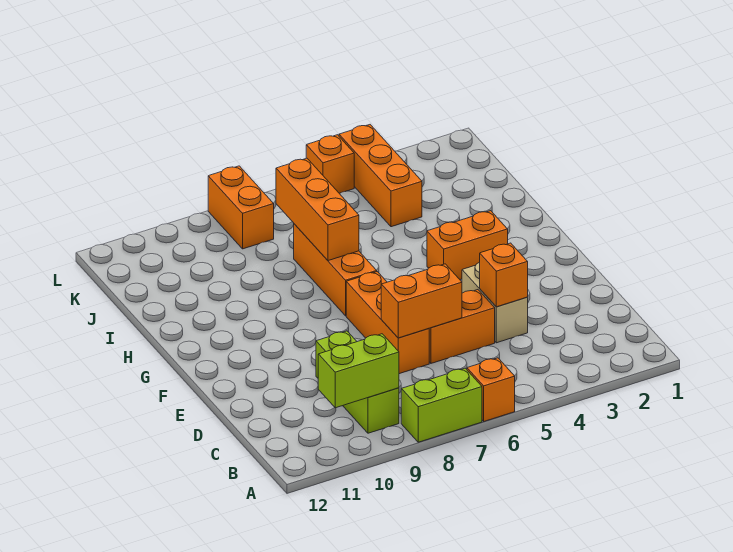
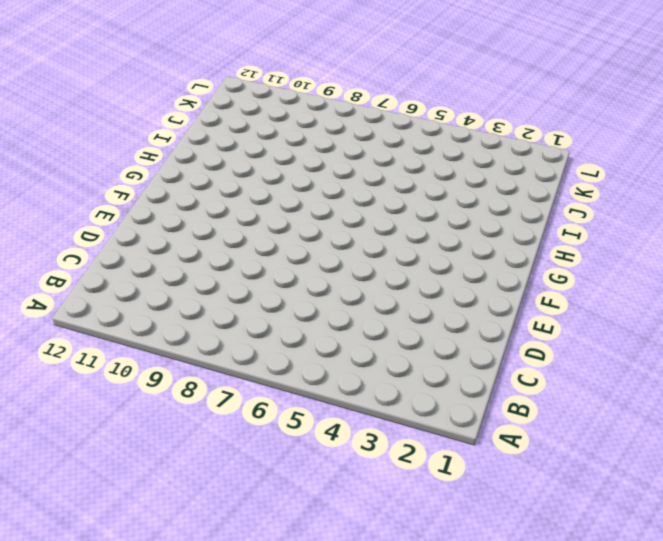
none -> orange brick A6 level 1
none -> lime brick A7:A8 level 1
none -> lime brick B9:D9 level 1

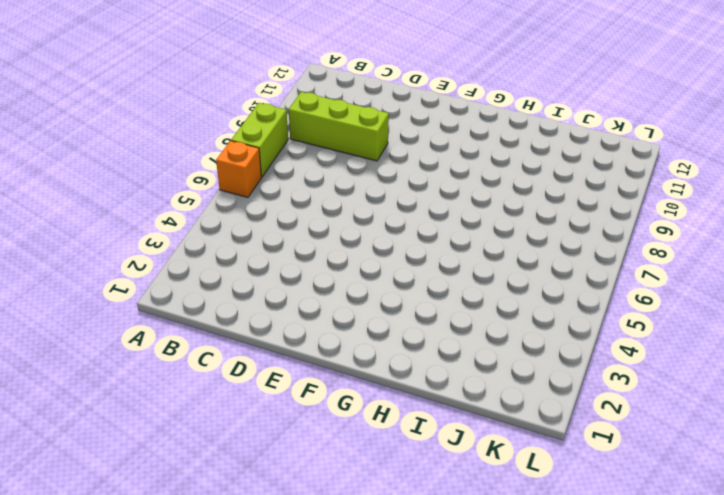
none -> tan brick D4:E4 level 1
none -> orange brick D5:D6 level 1
none -> orange brick D7:F7 level 1

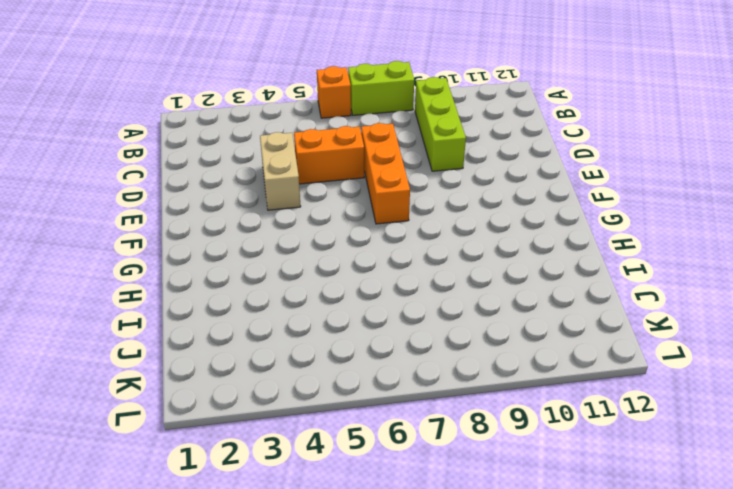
none -> orange brick G3:G4 level 1
none -> orange brick G7:I7 level 1
none -> orange brick J4:L4 level 1

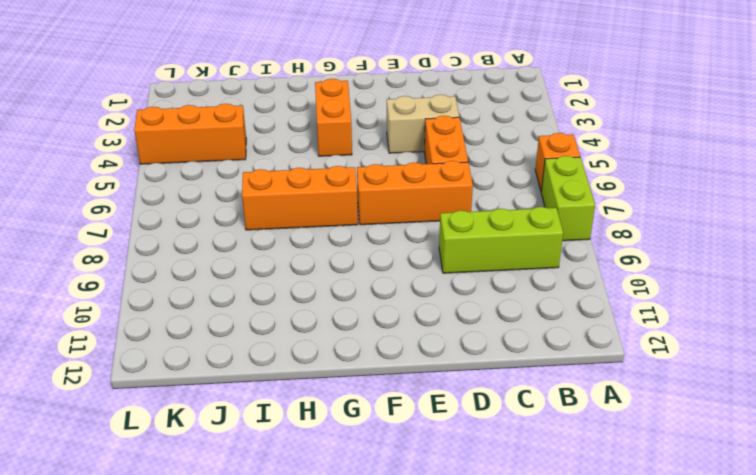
none -> orange brick K8:L8 level 1
none -> orange brick L5 level 1
none -> lime brick B9:B10 level 2

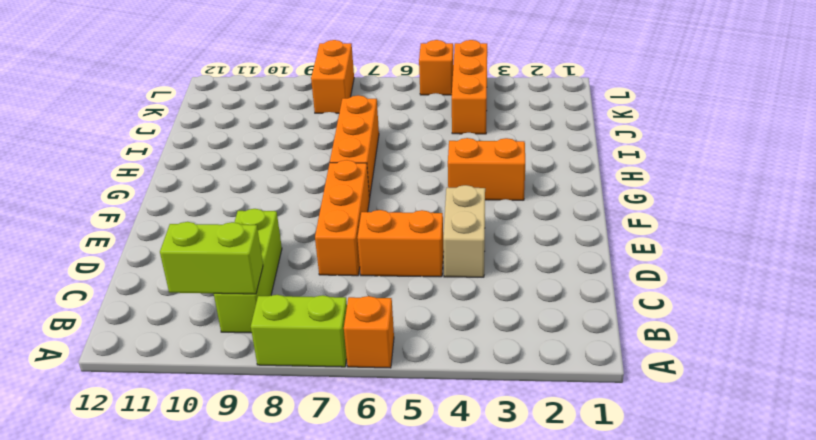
none -> orange brick D4 level 2
none -> orange brick D6:D7 level 2
none -> orange brick H7:J7 level 2

